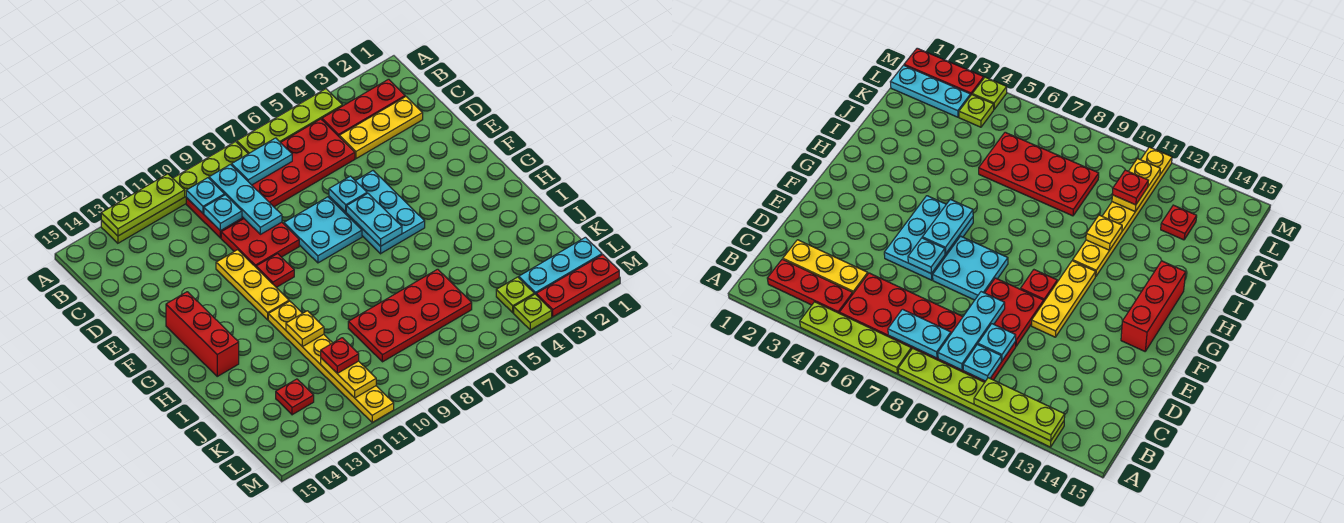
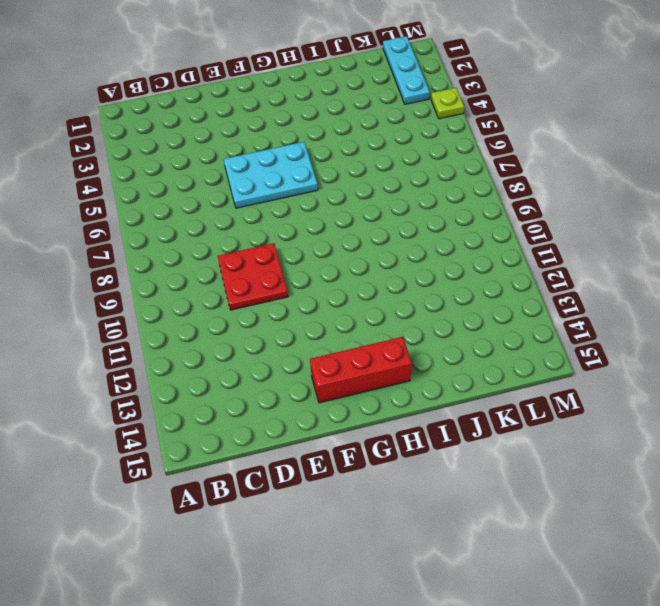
none -> lime plate A4:A7 level 1
none -> lime plate A8:A13 level 1
none -> red plate B2:B4 level 1

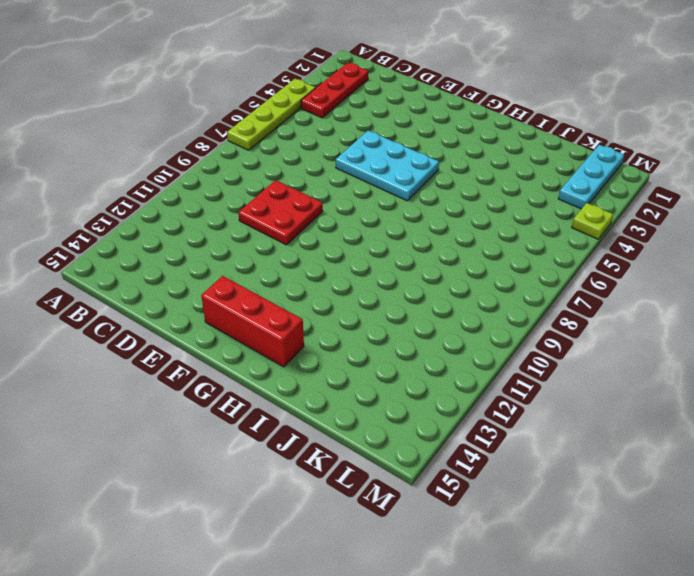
none -> lime plate A8:A13 level 1
none -> red plate B5:C10 level 1
none -> yellow plate C2:C4 level 1

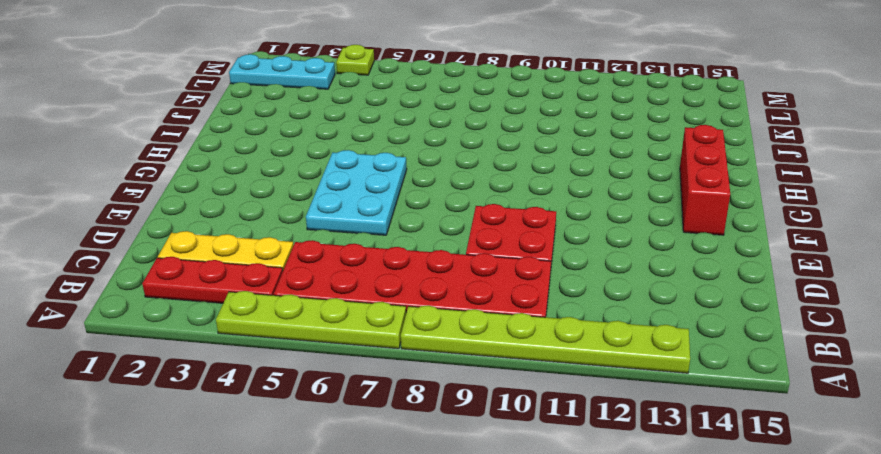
none -> cyan plate E7:F8 level 1
none -> yellow plate E11:G11 level 1
none -> red plate F10 level 1

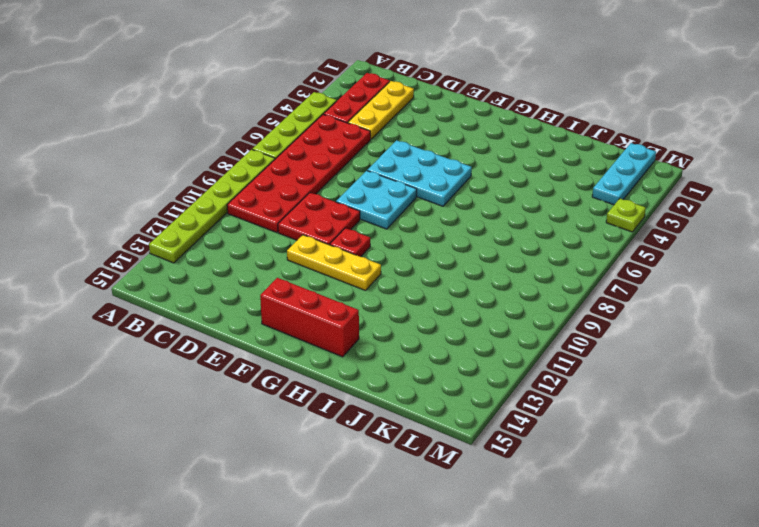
none -> yellow plate H11:M11 level 1
none -> red plate J6:K9 level 1
none -> red plate K13 level 1

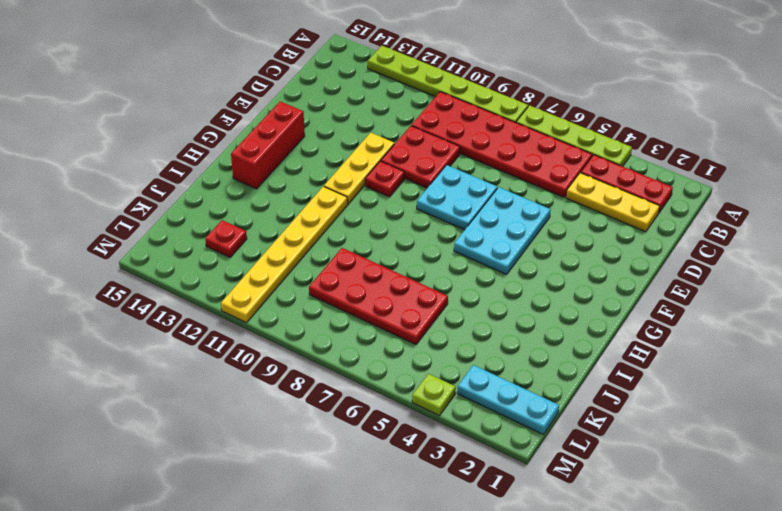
none -> lime plate L4 level 1
none -> red plate M1:M3 level 1
none -> lime plate A11:A13 level 2

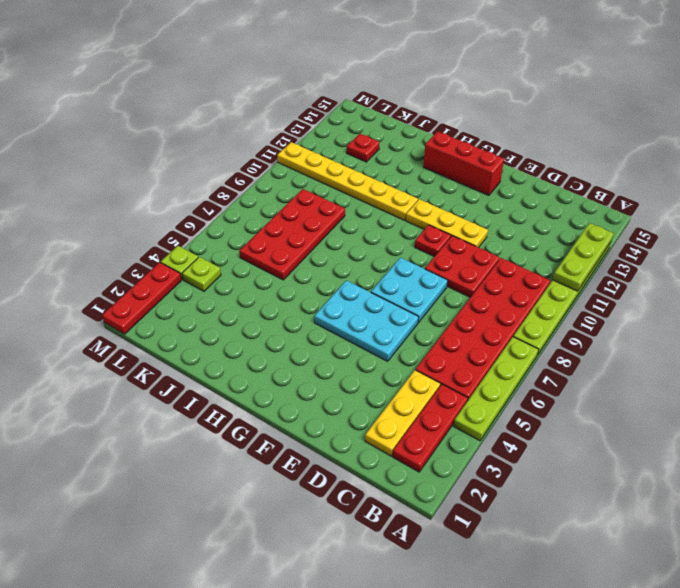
none -> cyan plate L1:L3 level 1
none -> cyan plate B7:B8 level 2
none -> cyan plate B9:D9 level 2

